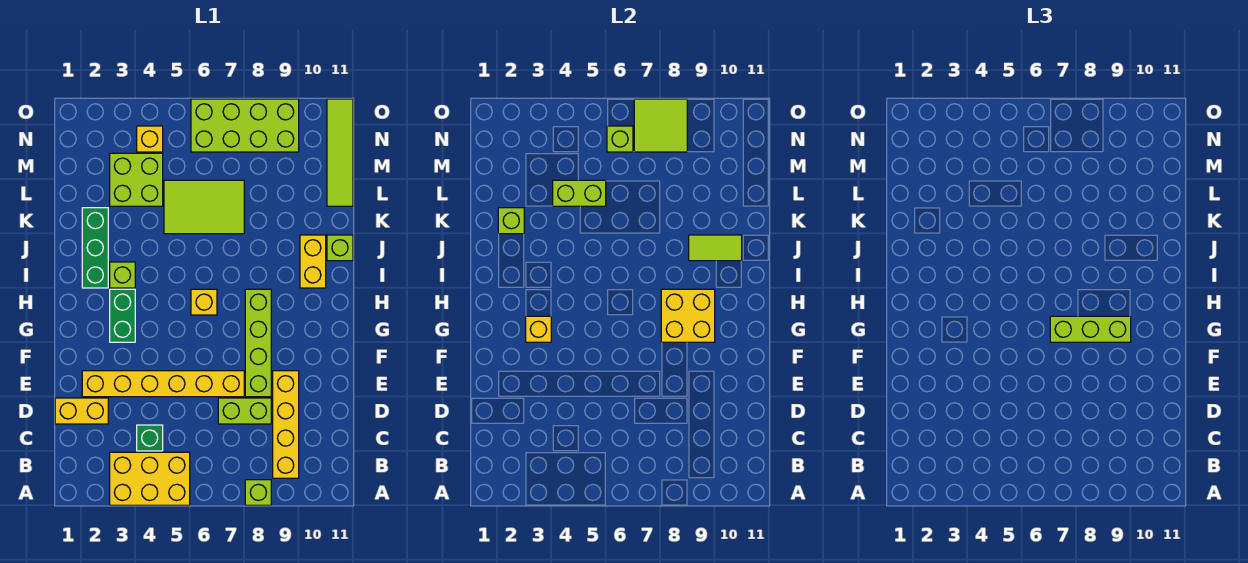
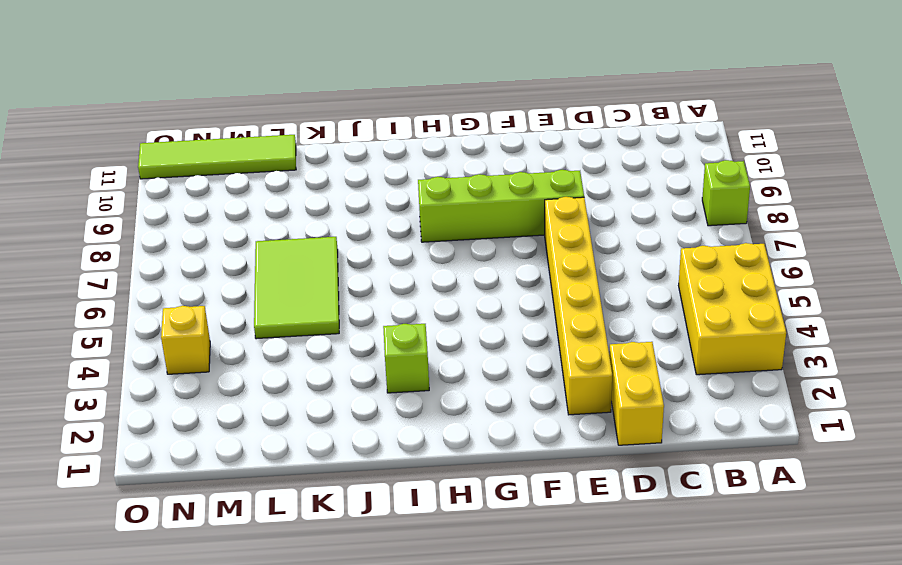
none -> yellow brick B9:E9 level 1
none -> green brick C4 level 1
none -> lime brick D7:D8 level 1

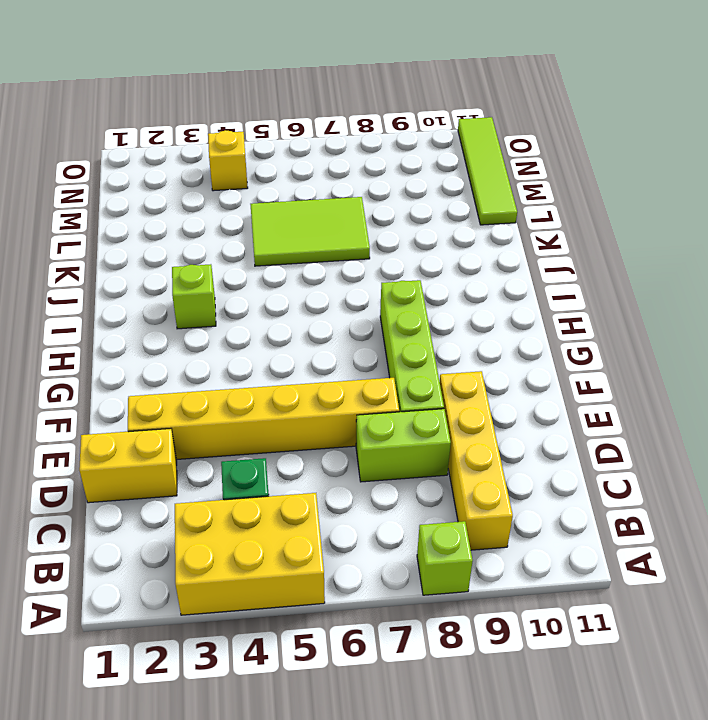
none -> green brick G3:H3 level 1
none -> yellow brick H6 level 1
none -> green brick I2:K2 level 1

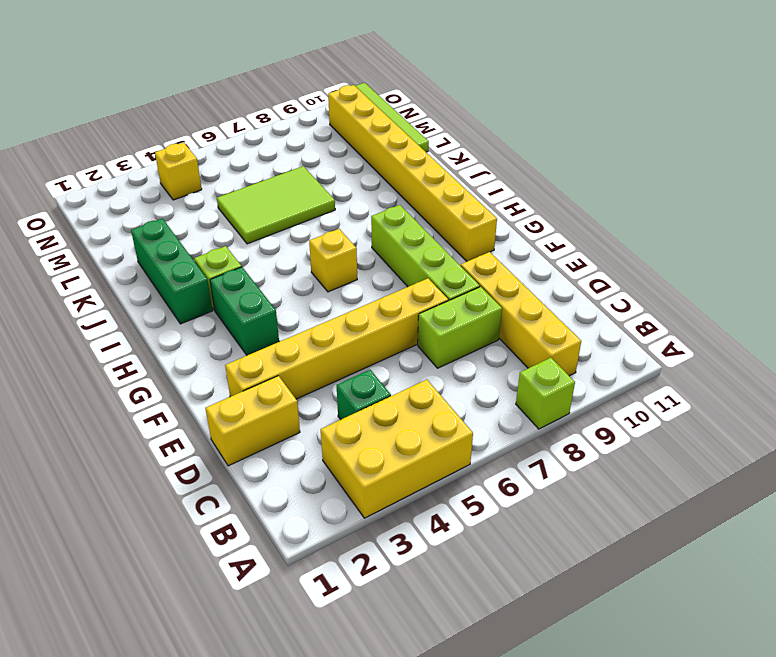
yellow brick G10:N10 level 1 -> yellow brick I10:J10 level 1
none -> lime brick J11 level 1
none -> lime brick L3:M4 level 1
none -> lime brick N6:O9 level 1

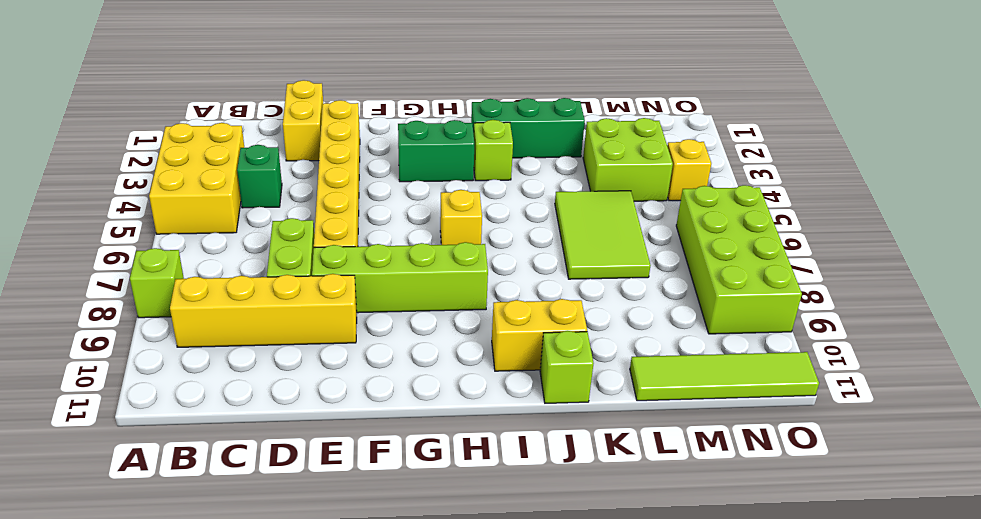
none -> yellow brick G3 level 2
none -> yellow brick G8:H9 level 2
none -> lime tile J9:J10 level 2

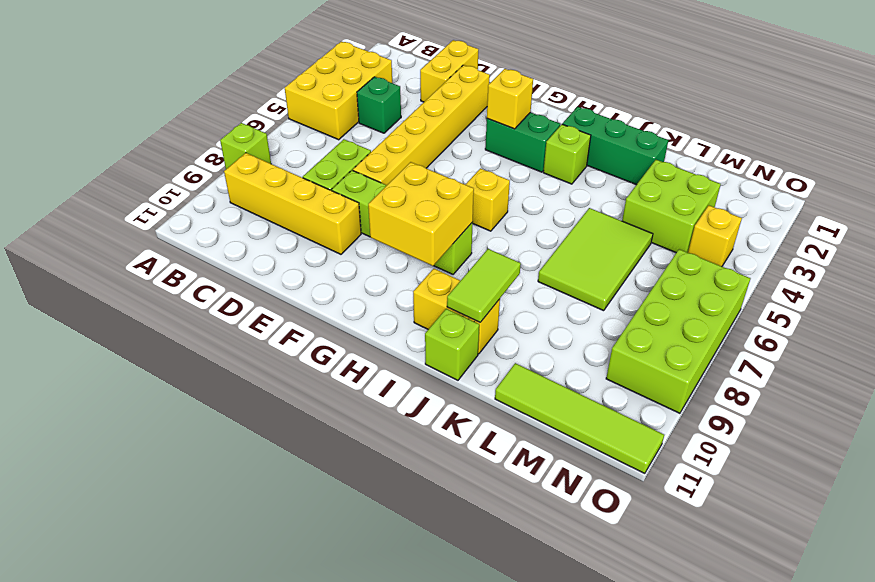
none -> lime brick K2 level 2
none -> lime brick L4:L5 level 2
none -> lime brick N6 level 2

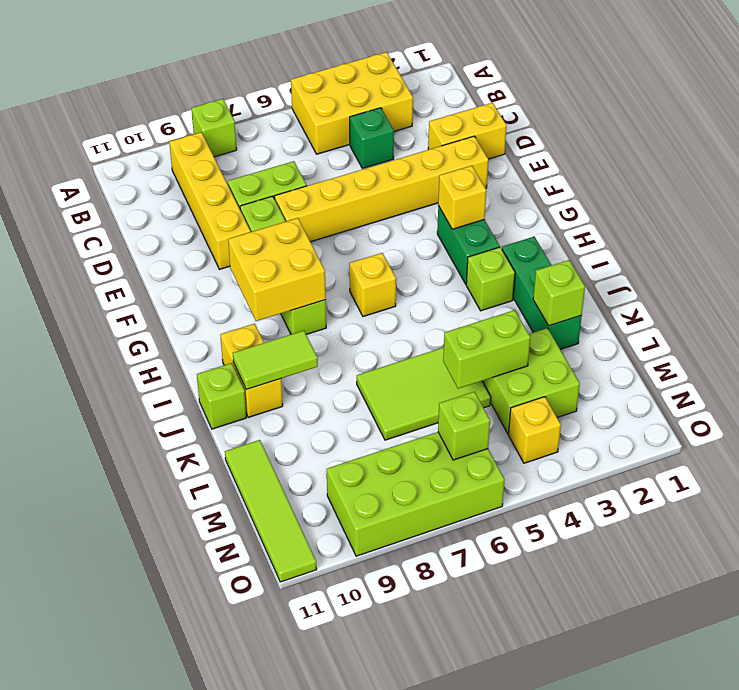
none -> lime tile N7:O8 level 2
none -> lime brick G7:G9 level 3

